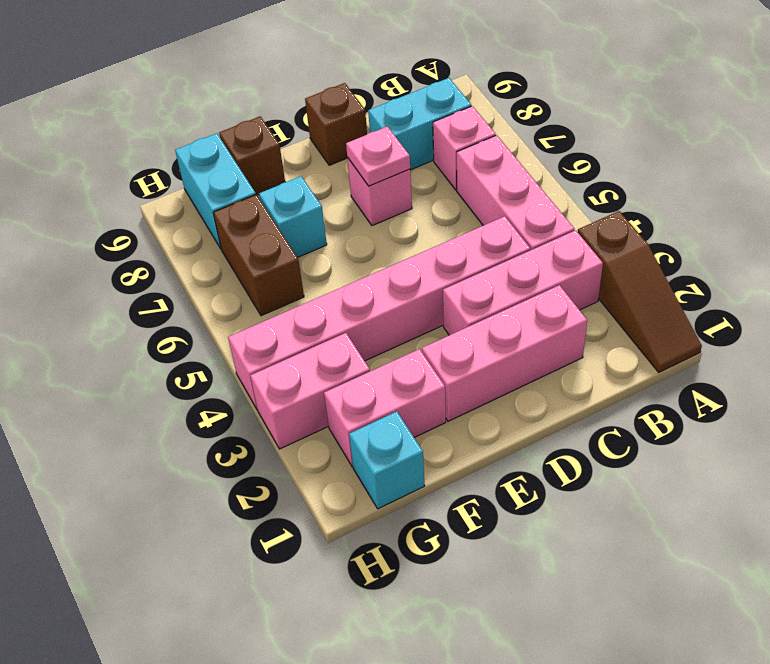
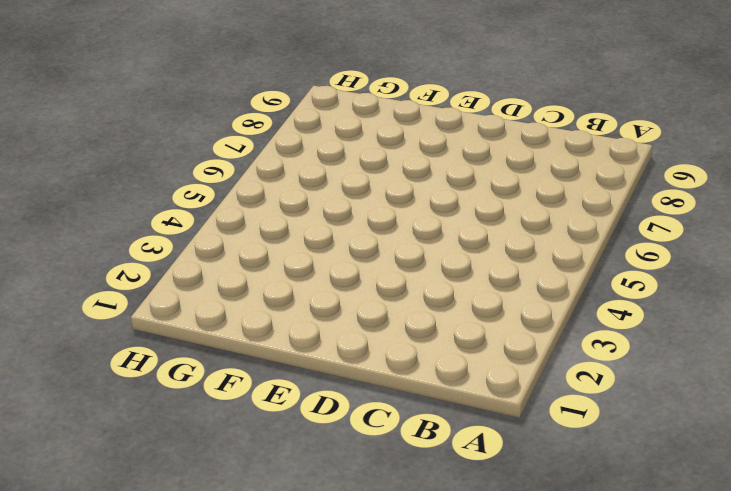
none -> brown slope A1:A3 level 1 top 3
none -> pink brick B3:D3 level 1
none -> pink brick B4:B6 level 1

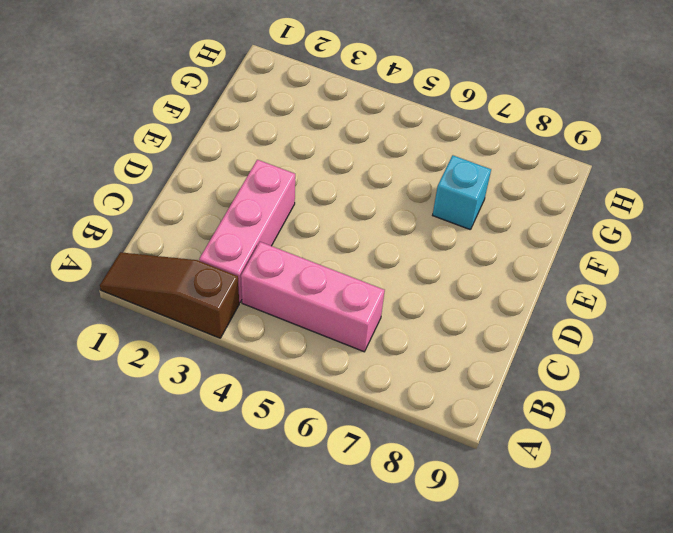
none -> pink brick B7 level 1
none -> cyan brick B8:C8 level 1
none -> pink brick C2:E2 level 1

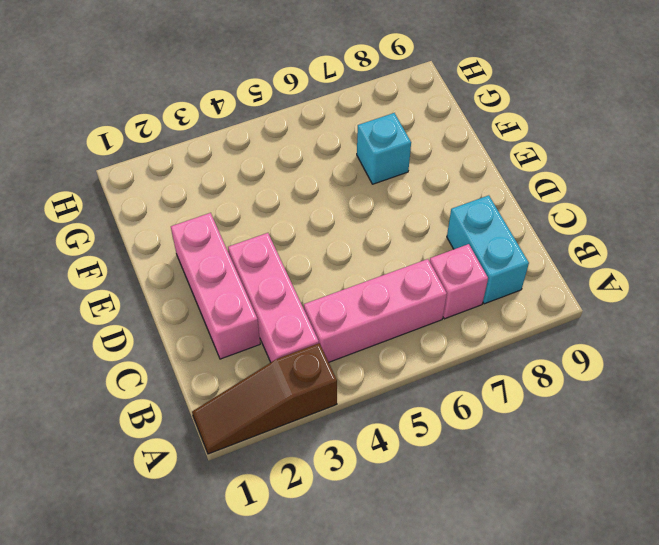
none -> pink brick C4:H4 level 1
none -> pink brick D7 level 1
none -> brown brick D9 level 1

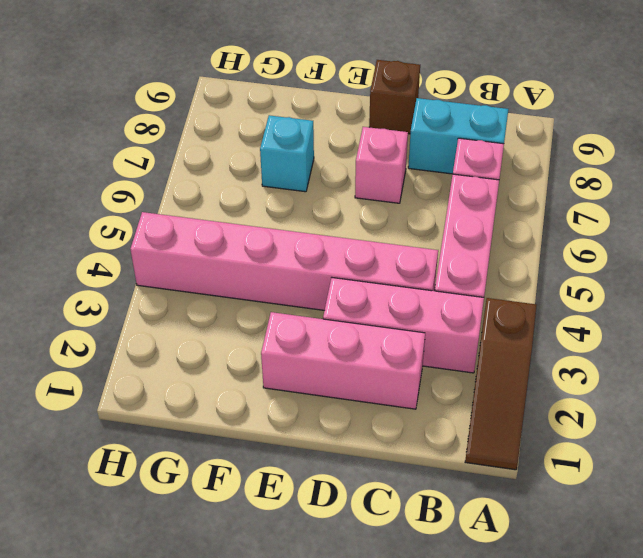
none -> pink brick F2:G2 level 1
none -> brown brick F9 level 1
none -> cyan brick G1 level 1

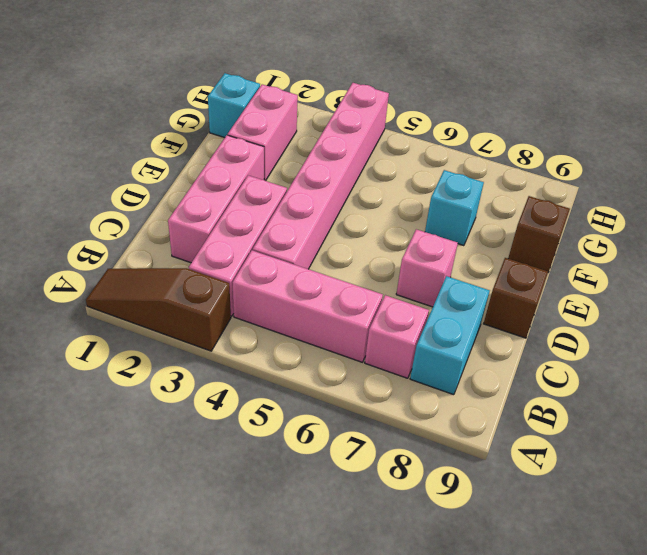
none -> pink brick G3:H3 level 1
none -> brown brick G6:G7 level 1
none -> cyan brick G8:G9 level 1

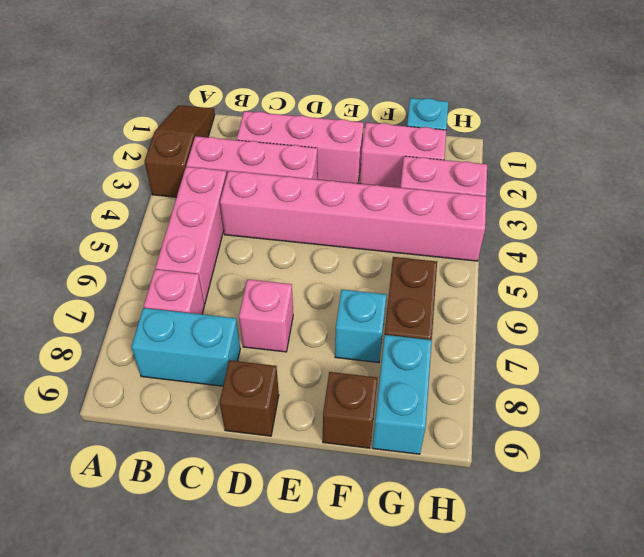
none -> pink plate D7 level 2

